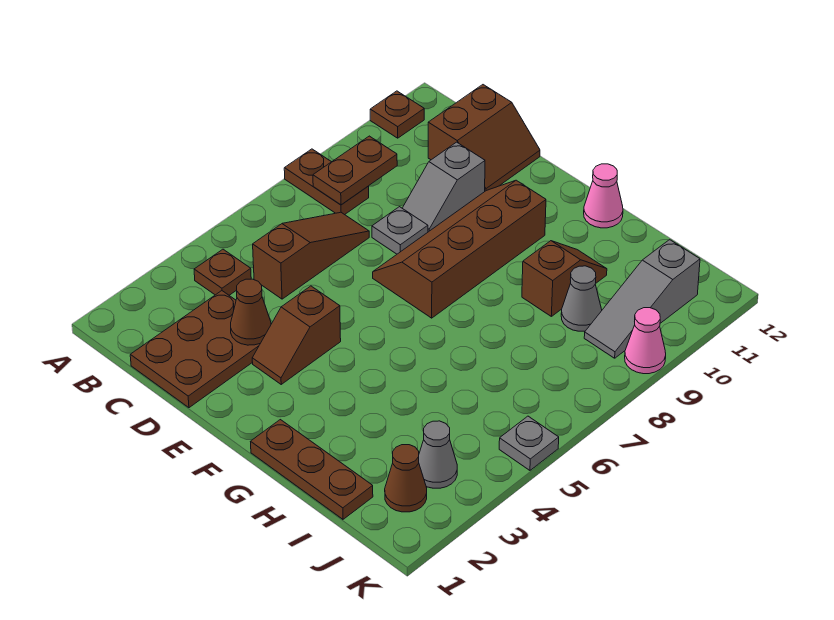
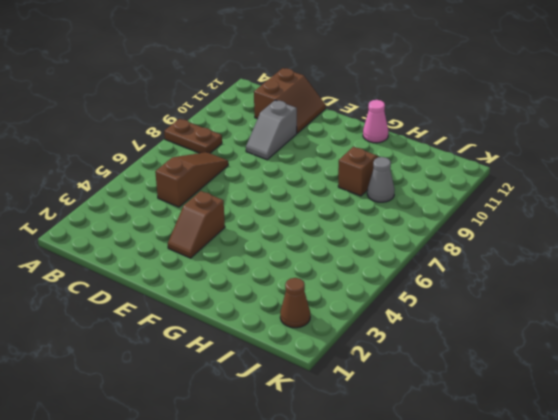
none -> brown plate A11 level 1
none -> brown plate B4 level 1
none -> brown plate C1:D3 level 1

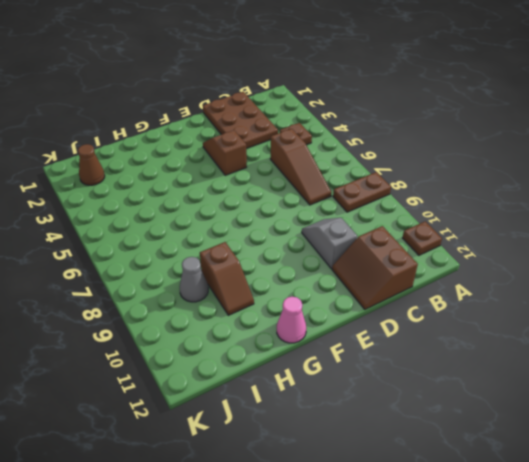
none -> grey plate D8 level 1
none -> brown slope E7:F10 level 1 top F
none -> brown plate G1:I1 level 1

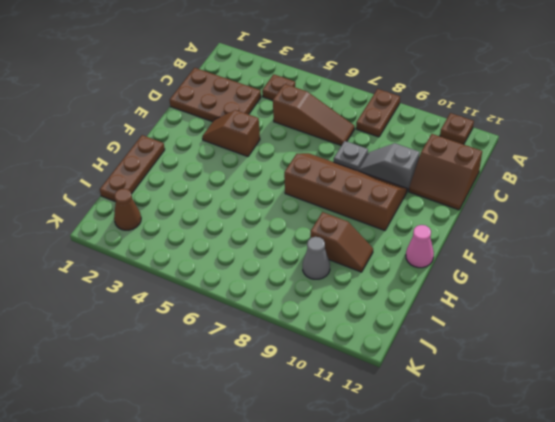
none -> grey cone J3 level 1
none -> grey slope J9:J11 level 1 top 11
none -> grey plate K5 level 1

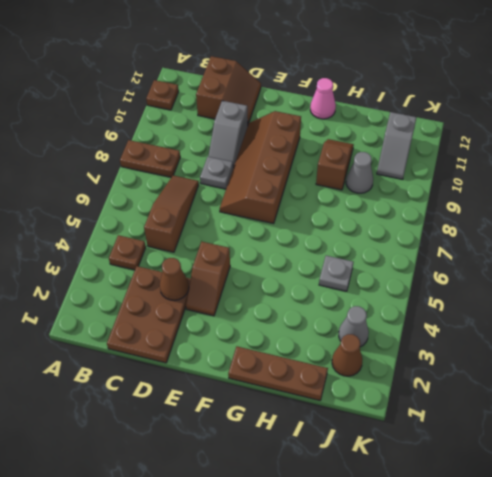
grey plate I5 level 1 -> grey plate K5 level 1
grey slope J10:J11 level 1 top 11 -> grey slope J9:J11 level 1 top 11
none -> pink cone K9 level 1
none -> brown plate B8:B9 level 2

